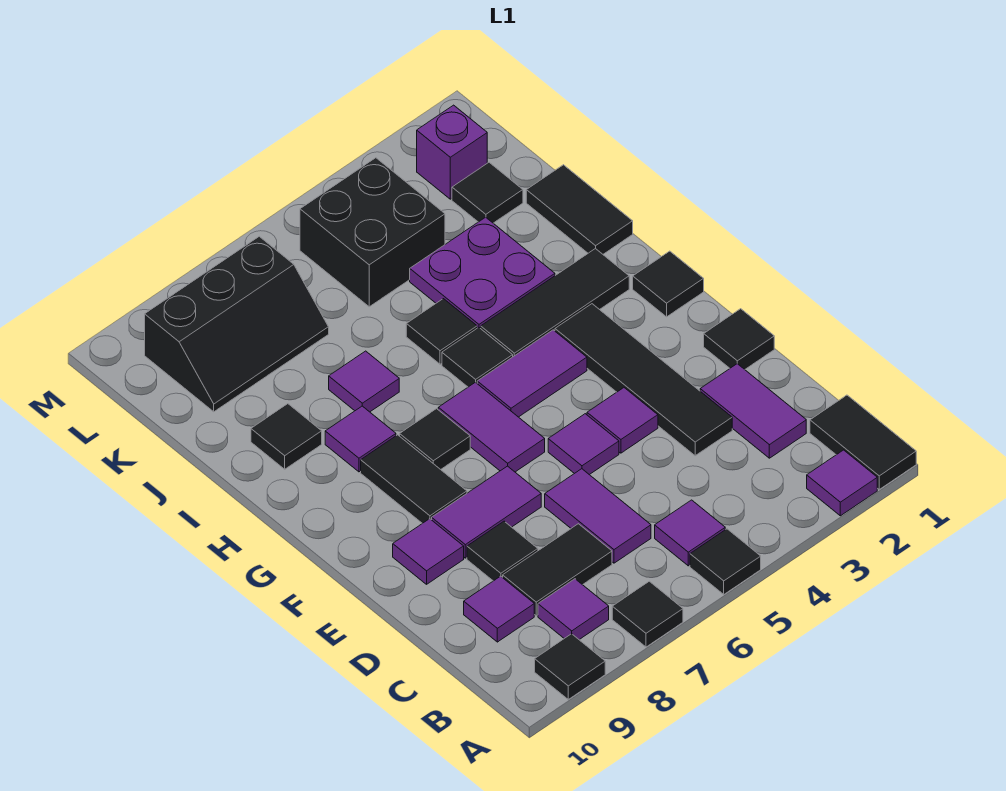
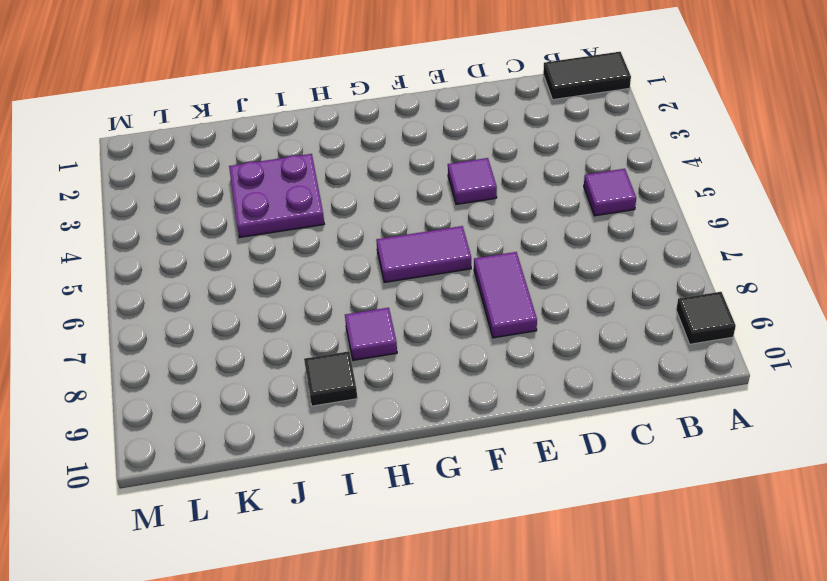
none -> purple tile A2 level 1
none -> black tile A5 level 1
none -> black tile A7 level 1
none -> purple tile B8 level 1

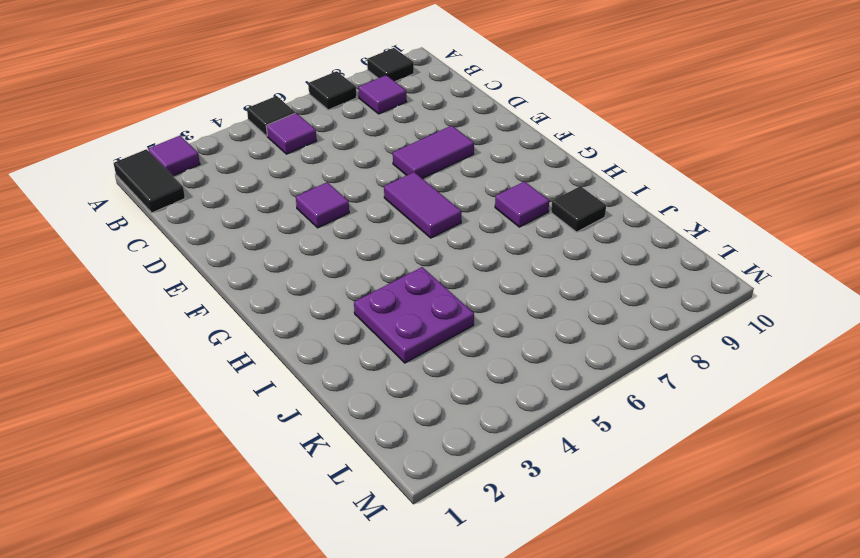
none -> purple tile C2:D2 level 1
none -> purple tile C6:D6 level 1
none -> black tile C7:C8 level 1
none -> purple tile C9 level 1

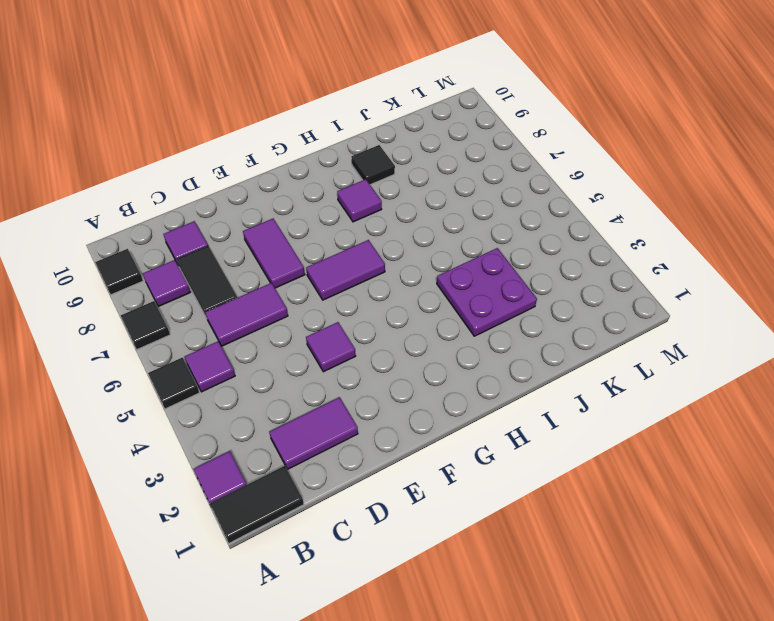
none -> black tile D3:G3 level 1
none -> black tile D8 level 1
none -> black tile E1 level 1
none -> purple tile E5 level 1

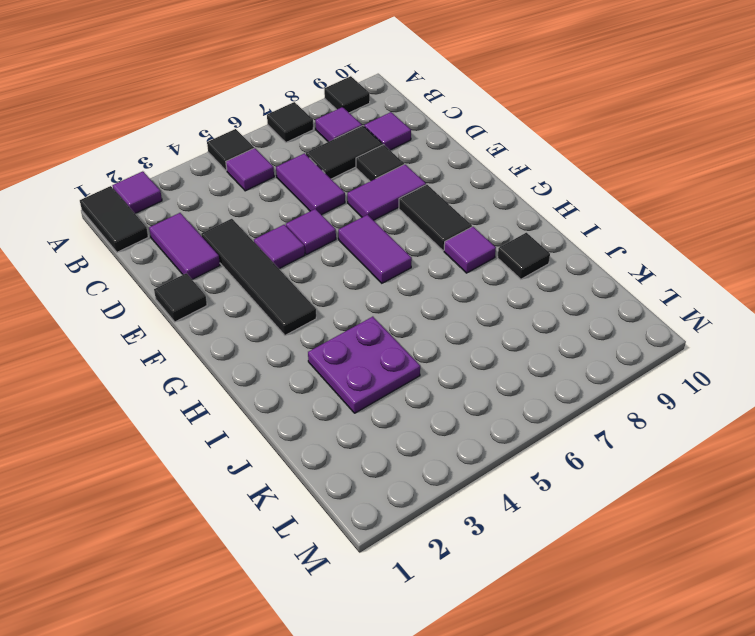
none -> purple tile E9 level 1
none -> black tile G1 level 1
none -> purple tile G4:G5 level 1
none -> black tile G7 level 1

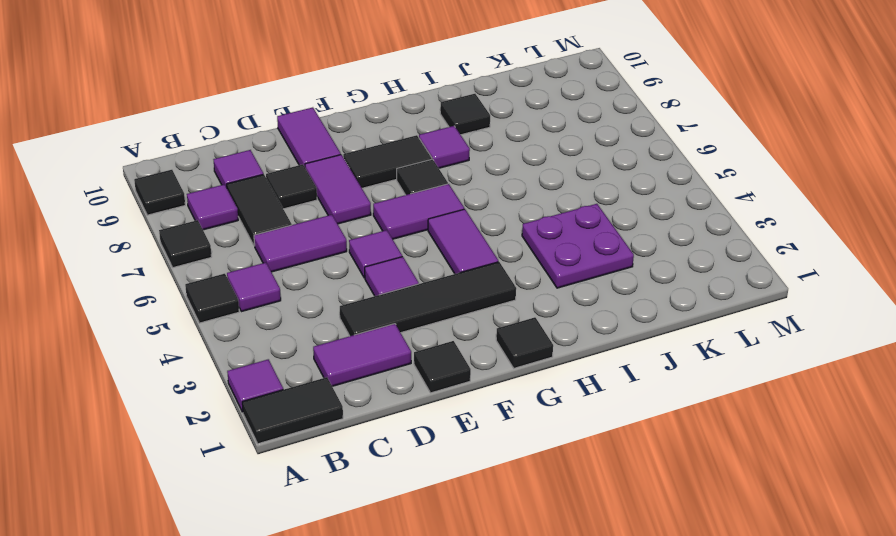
purple tile E9:E10 level 1 -> purple tile E9 level 1
none -> black tile H2:H4 level 1
none -> black tile H5 level 1
none -> black tile I1:J1 level 1
none -> black tile I5 level 1

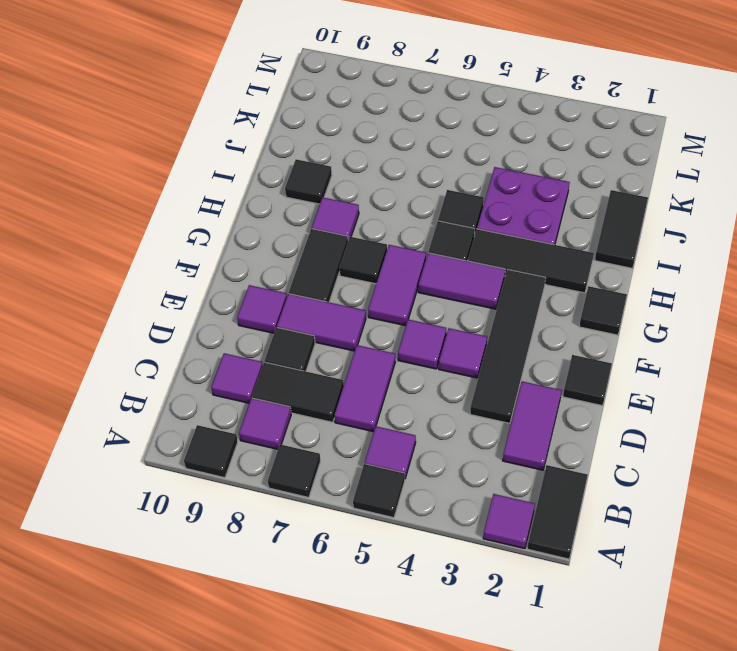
none -> purple tile I7 level 1
none -> black tile K2 level 1
none -> black brick K4:L5 level 1
none -> black slope K7:L9 level 1 top L

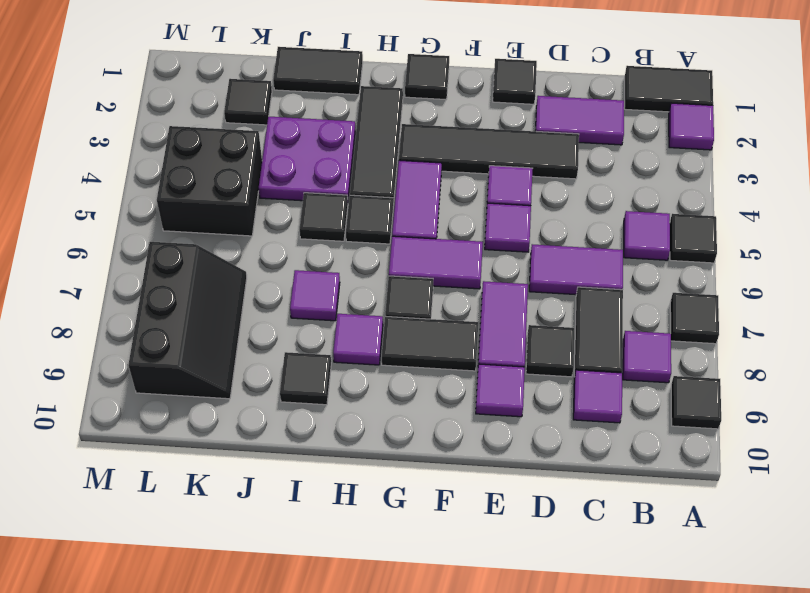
none -> purple brick L2 level 1

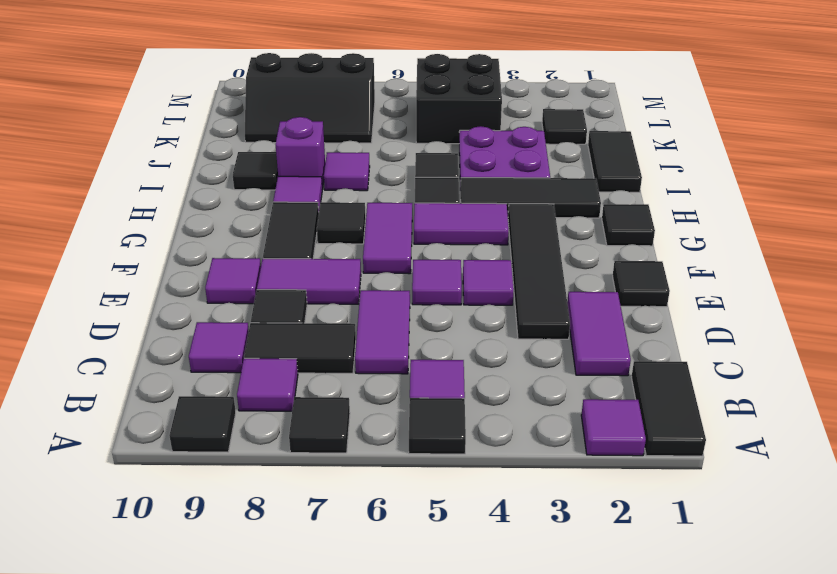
purple brick I8 level 1 -> purple brick L2 level 1

